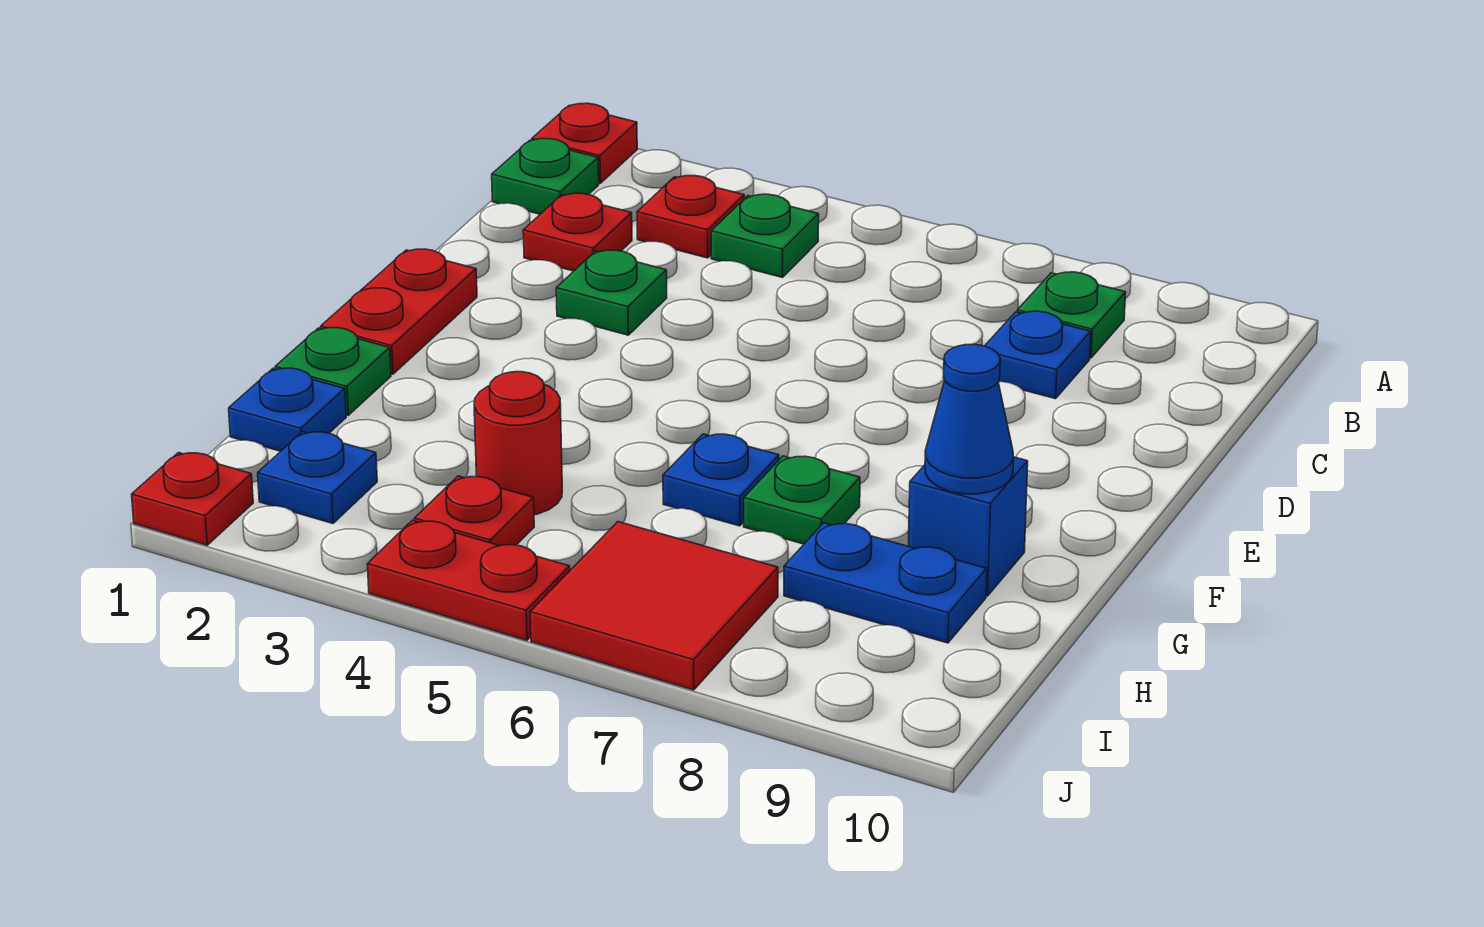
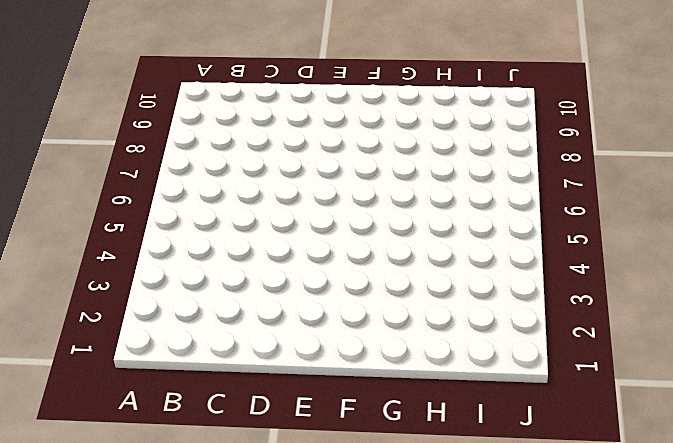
none -> red plate A1 level 1
none -> green plate B1 level 1
none -> red plate B3 level 1

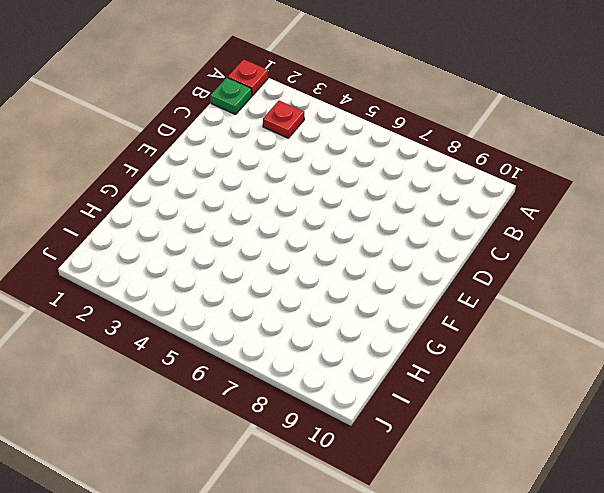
none -> green plate B4 level 1
none -> green plate B8 level 1
none -> red plate C2 level 1

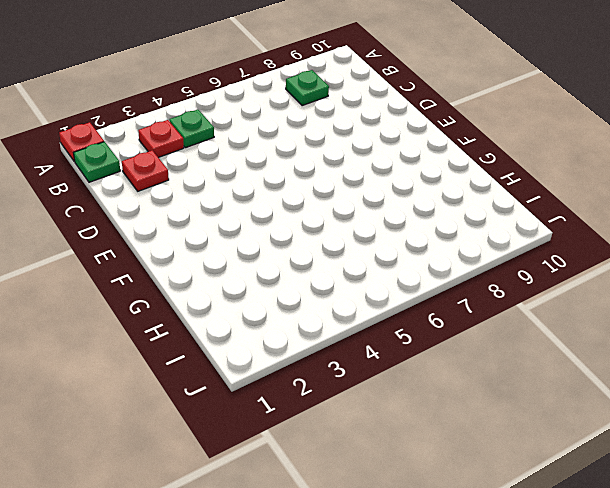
none -> blue plate C8 level 1
none -> green plate D3 level 1
none -> red plate E1:F1 level 1

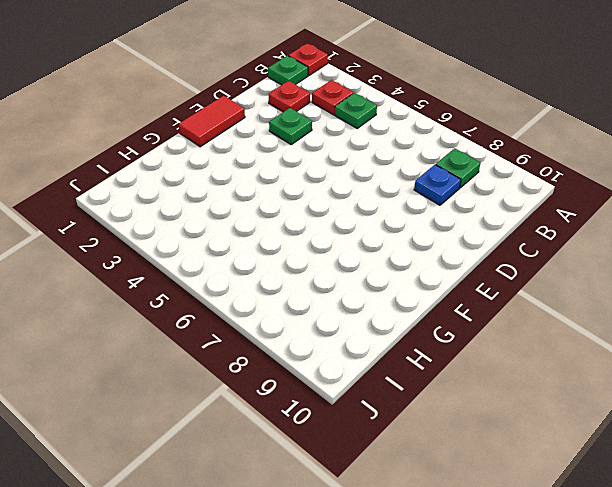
red tile E1:F1 level 1 -> red plate E1:F1 level 1
none -> green plate G1 level 1
none -> blue plate G6 level 1
none -> green plate G7 level 1

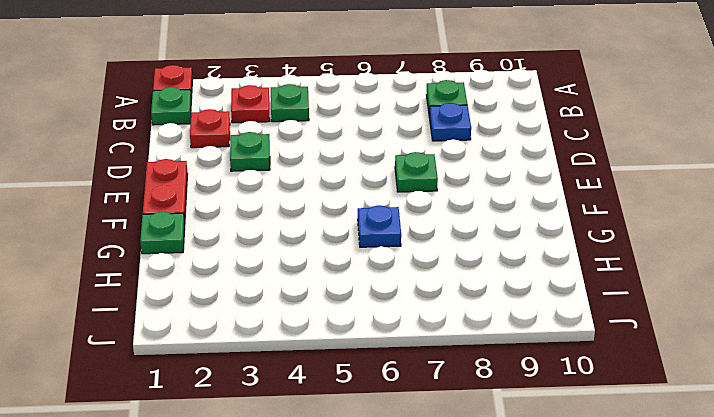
green plate E7 level 1 -> green plate G7 level 1
none -> blue brick G9 level 1
none -> blue plate H1 level 1
none -> red round brick H4 level 1

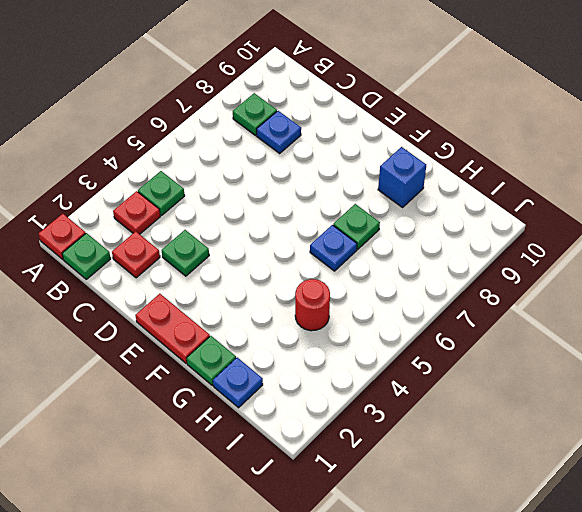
none -> blue plate H8:H9 level 1
none -> blue plate I2 level 1
none -> red plate I4 level 1

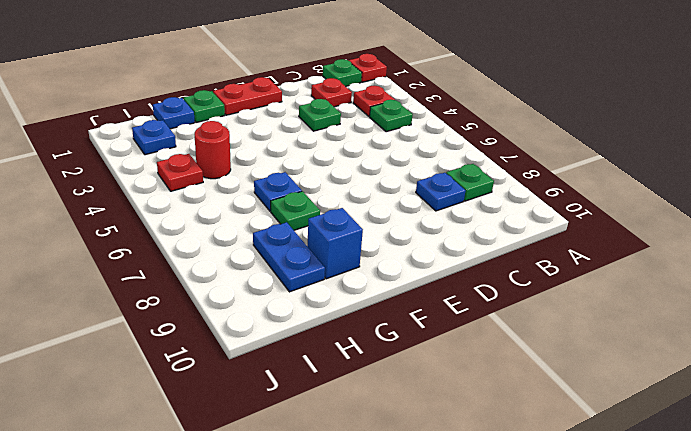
none -> red tile I6:J7 level 1
none -> red plate J1 level 1
none -> red plate J4:J5 level 1

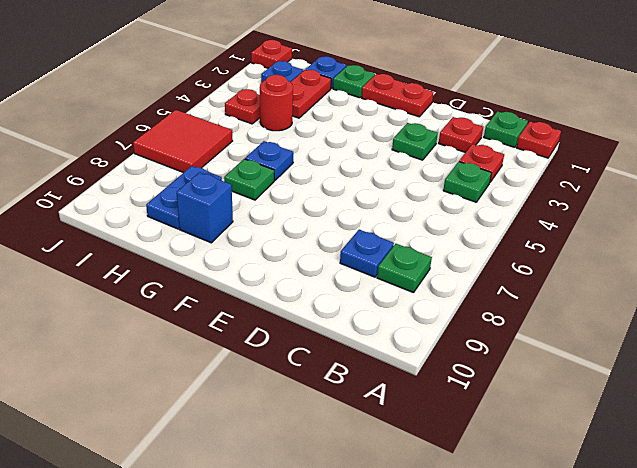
red plate H2:H3 level 1 -> red plate J4:J5 level 1
none -> blue cone G9 level 2

